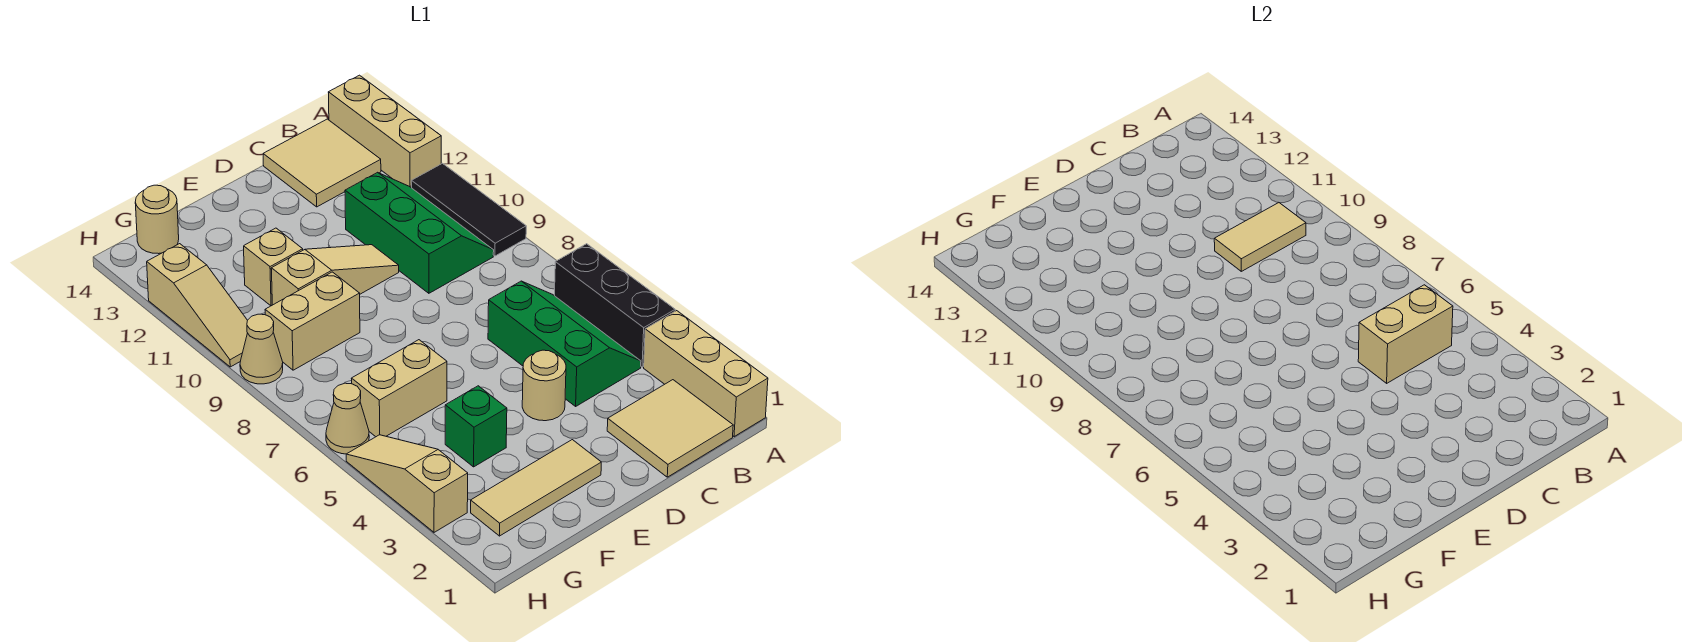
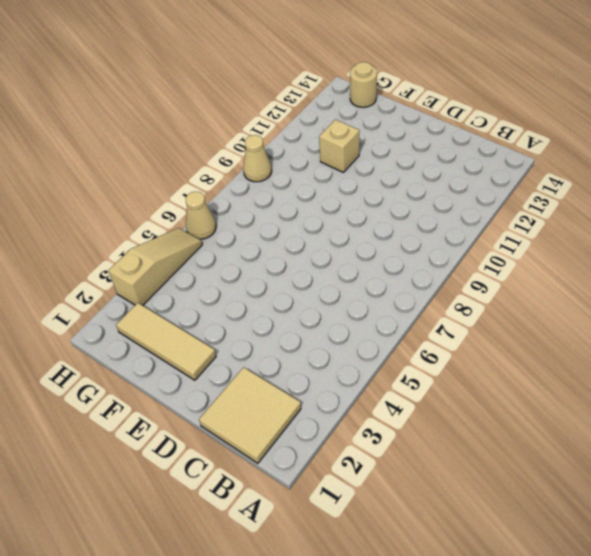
none -> tan brick A1:A3 level 1
none -> black brick A4:A6 level 1
none -> black tile A9:A11 level 1

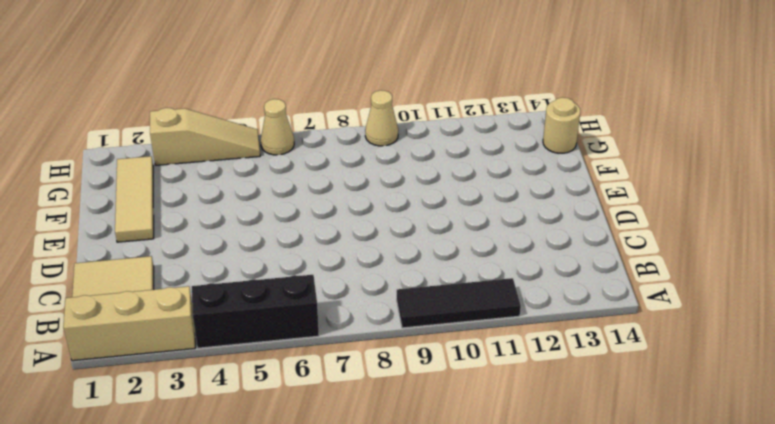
none -> tan brick A12:A14 level 1
none -> green slope B4:C6 level 1 top C
none -> green slope B9:C11 level 1 top C

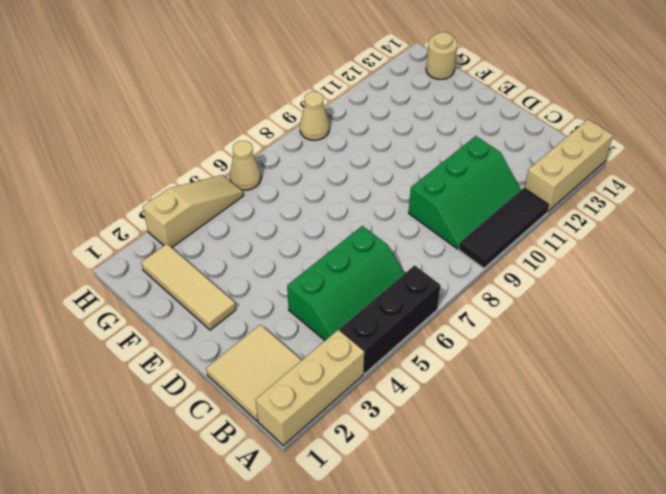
none -> tan tile B13:C14 level 1
none -> tan round brick D4 level 1
none -> tan slope D10:F10 level 1 top F

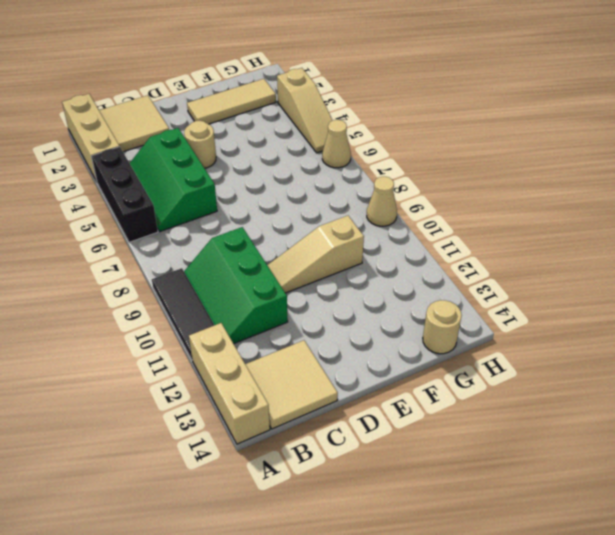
none -> green brick F4 level 1
none -> tan brick F6:G6 level 1
none -> tan brick F9:G9 level 1

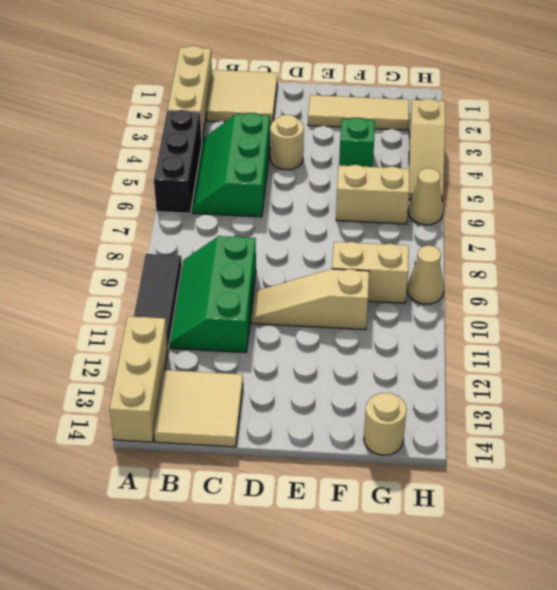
none -> tan brick F11 level 1
none -> tan slope H10:H12 level 1 top 12
none -> tan brick B5:C5 level 2

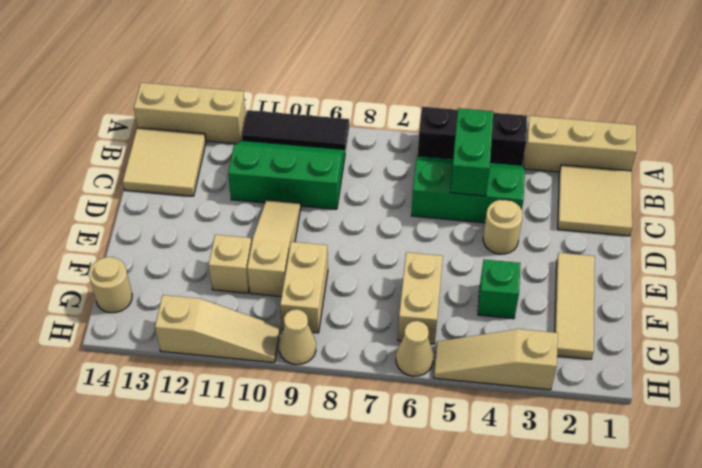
green brick B5:C5 level 2 -> tan brick B5:C5 level 2
none -> tan tile B10:C10 level 2

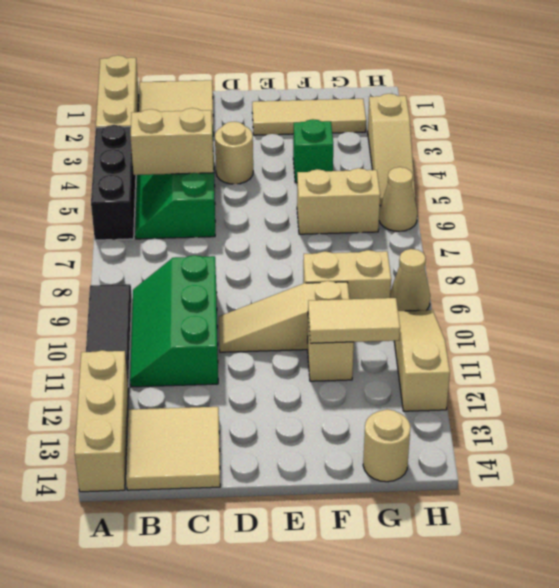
tan tile F11:G11 level 2 -> tan tile B10:C10 level 2

